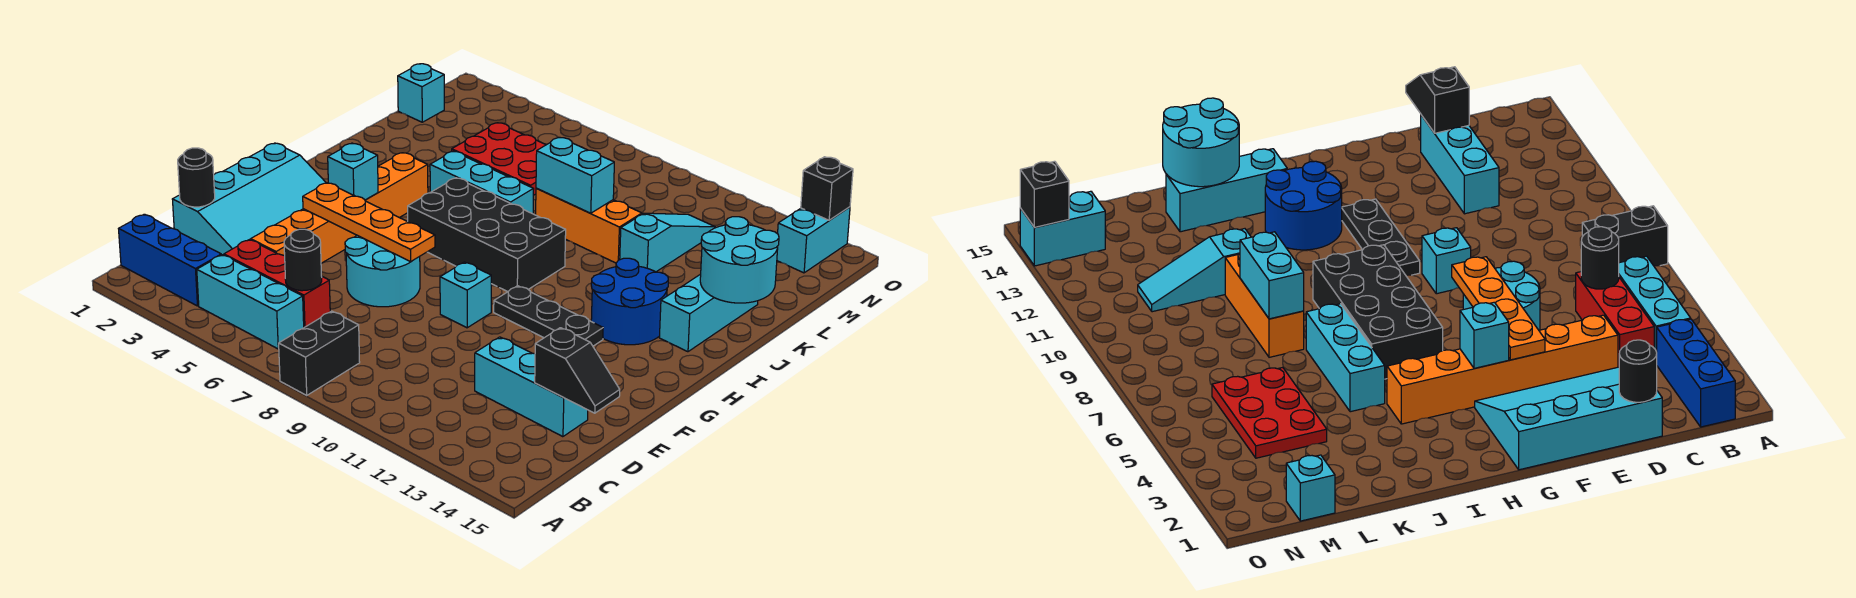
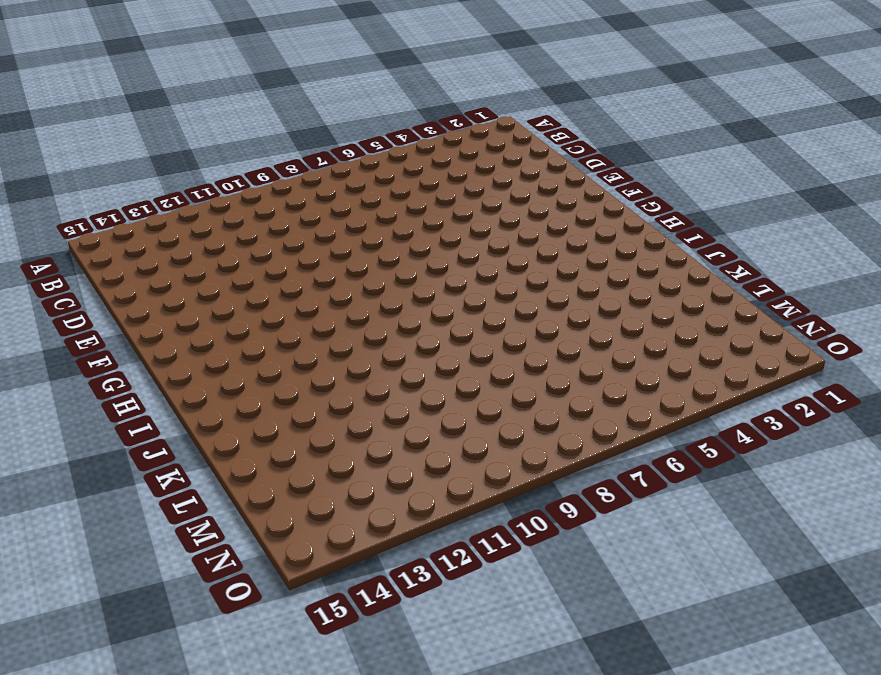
none -> black brick A8:B8 level 1
none -> blue brick B1:B3 level 1
none -> cyan brick B4:B6 level 1

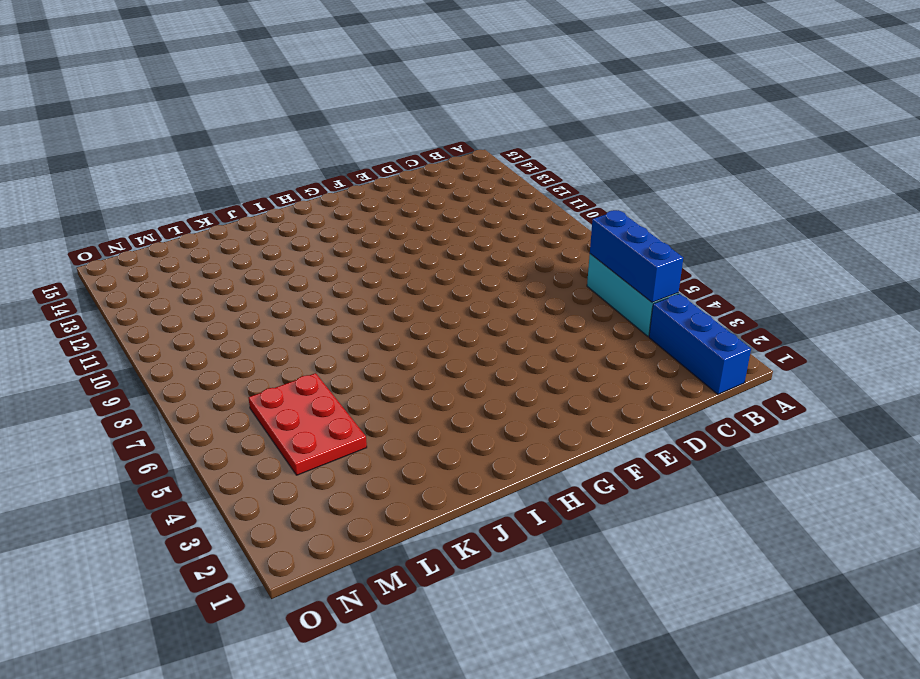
blue brick B4:B6 level 2 -> none
none -> black brick A8:B8 level 1
none -> red brick C4:C6 level 1
none -> cyan slope D1:G3 level 1 top 1

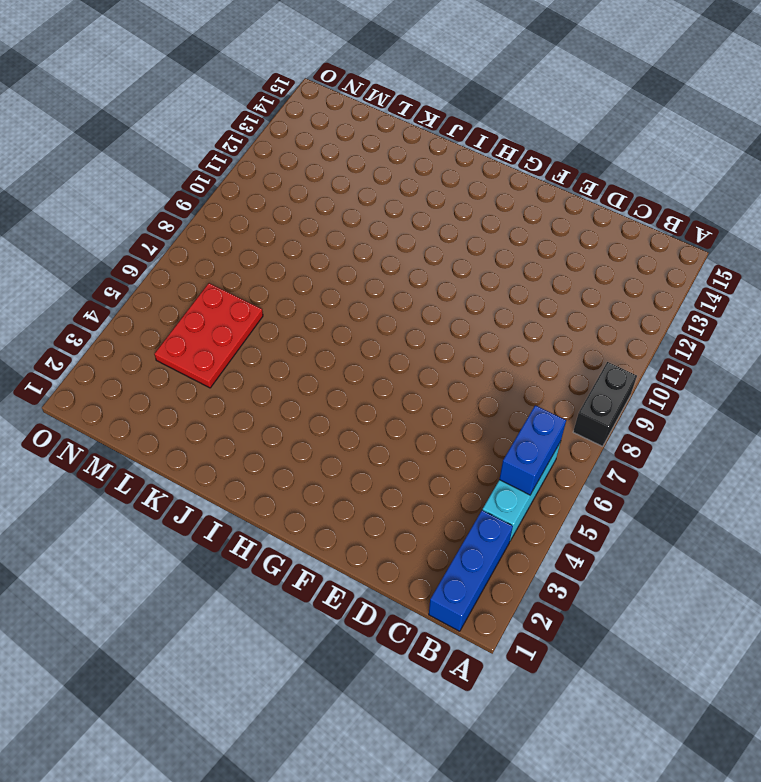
black brick A8:A9 level 1 -> black brick A8:B8 level 1
blue brick B5:B6 level 2 -> none
none -> red brick C4:C6 level 1
none -> cyan slope D1:G3 level 1 top 1
none -> orange brick D4:I4 level 1

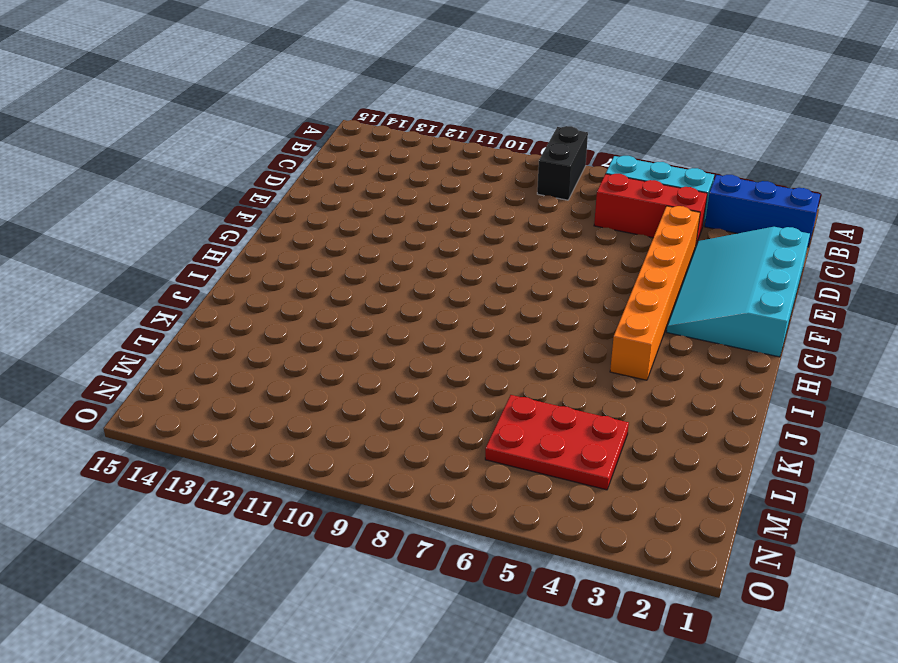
none -> cyan brick D12:D14 level 1
none -> cyan round brick E6:F7 level 1
none -> cyan brick F9 level 1

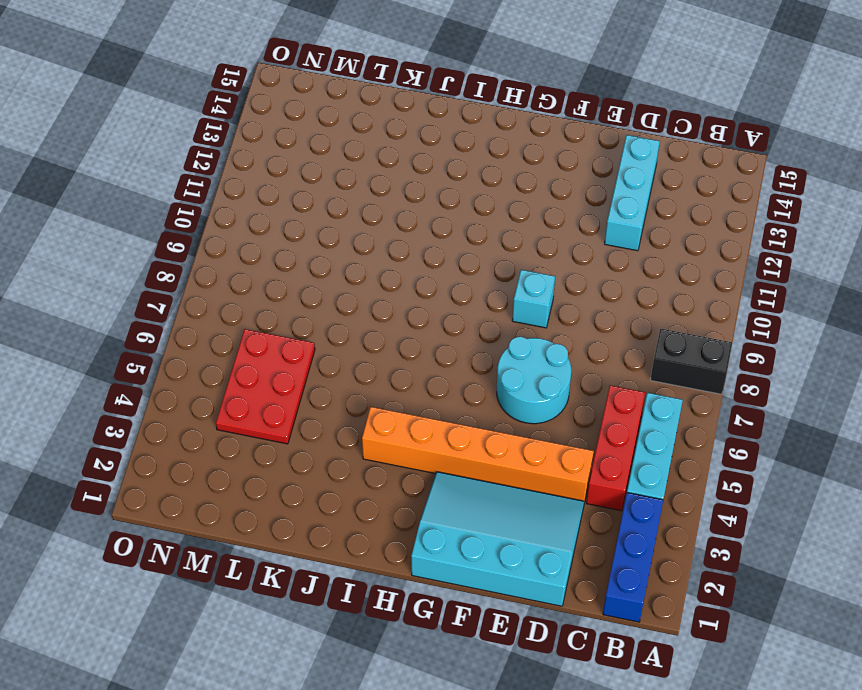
none -> black plate G10:G12 level 1
none -> black brick H6:I9 level 1
none -> blue round brick H12:I13 level 1

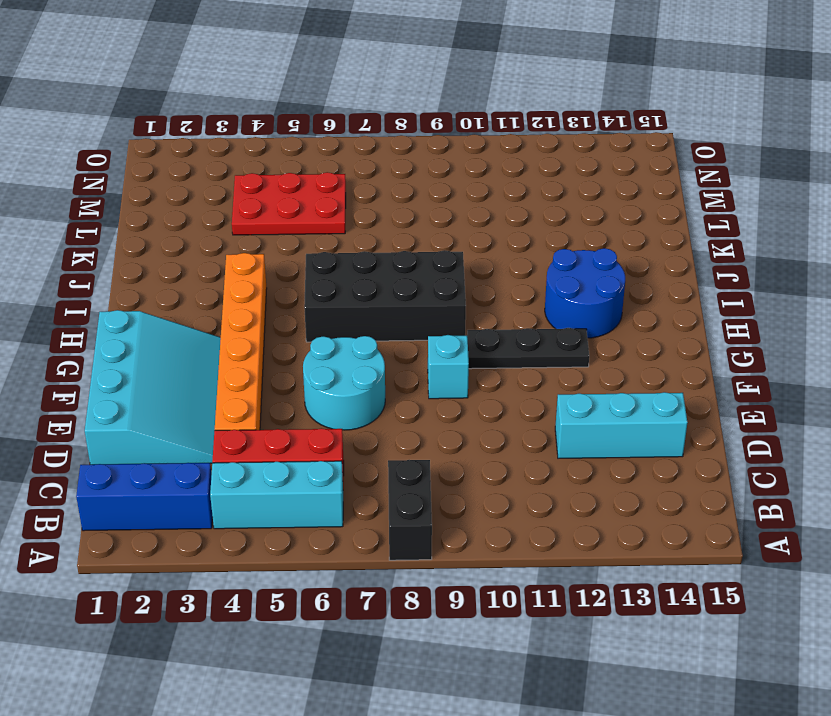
none -> cyan brick I14:K14 level 1
none -> cyan brick J5:J7 level 1
none -> orange brick K8:K10 level 1

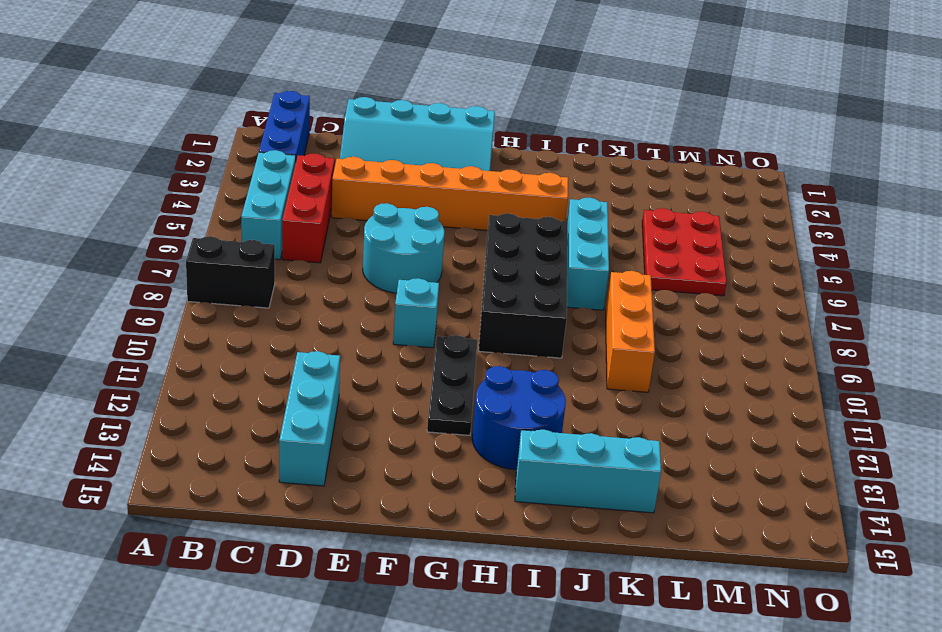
none -> cyan slope K11:M11 level 1 top K
none -> cyan brick M1 level 1
none -> cyan brick N14:O14 level 1

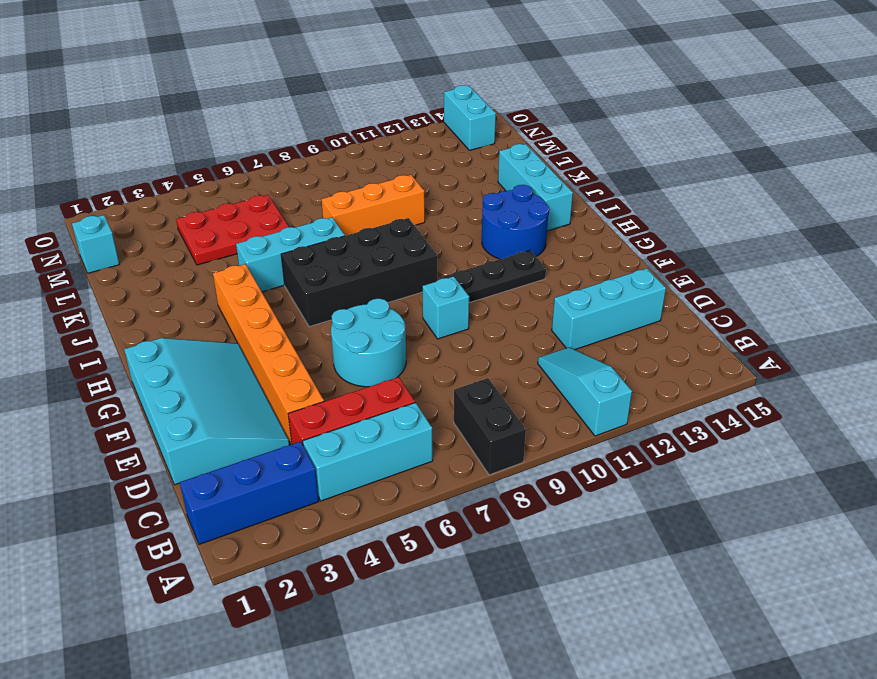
cyan slope A11:C11 level 1 top A -> cyan slope K11:M11 level 1 top K
none -> black round brick C6 level 2
none -> black round brick D1 level 2
none -> black slope D14:D15 level 2 top 14

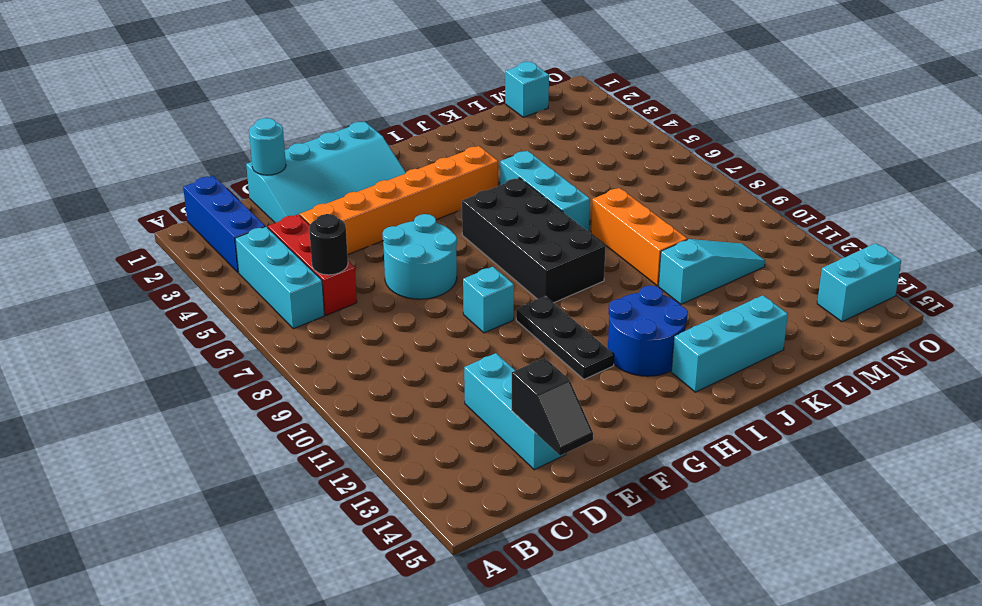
cyan round brick D1 level 2 -> black round brick D1 level 2
none -> black brick A8:B8 level 1
none -> red plate L4:M6 level 1
none -> orange plate F4:F7 level 2

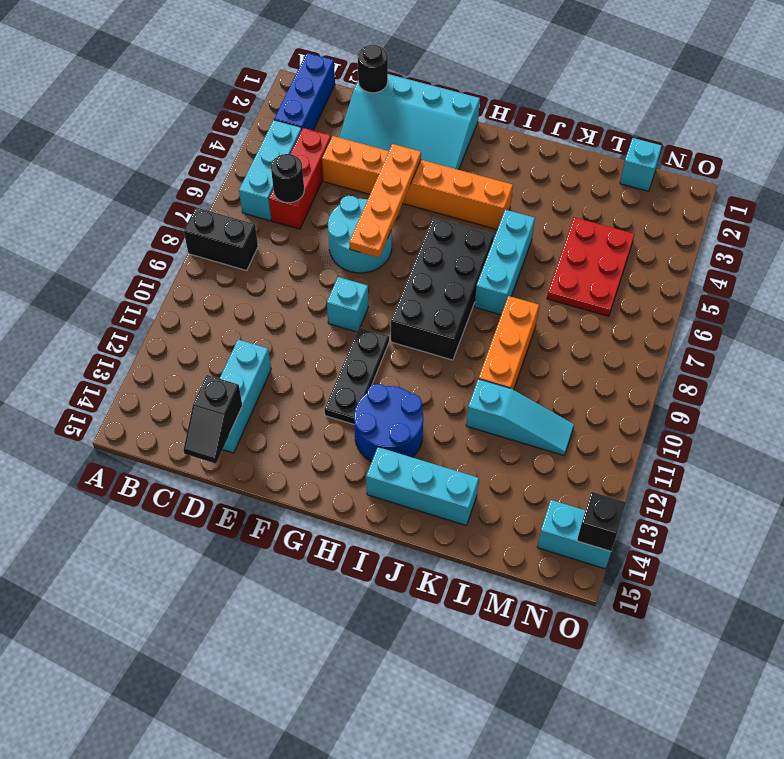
none -> cyan brick G4 level 2
none -> cyan round brick J14:K15 level 2
none -> cyan brick K8:K9 level 2

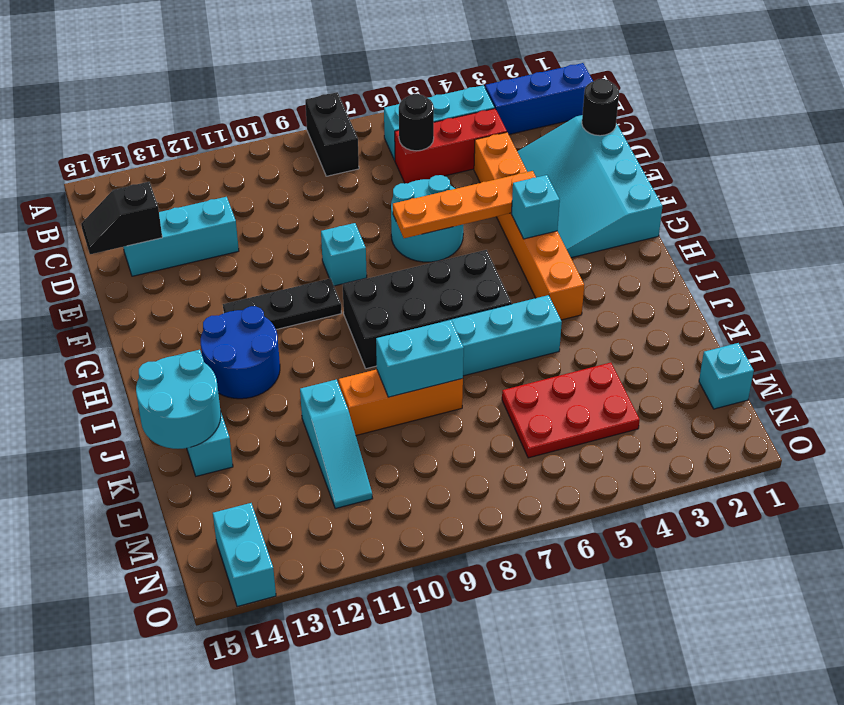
none -> black brick O14 level 2

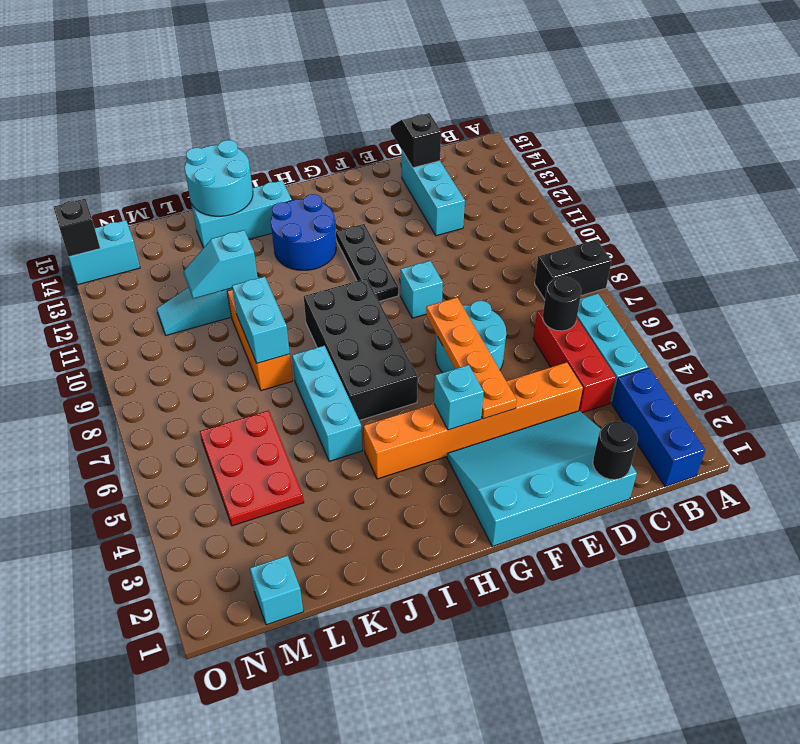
cyan slope K11:L11 level 2 top K -> none

